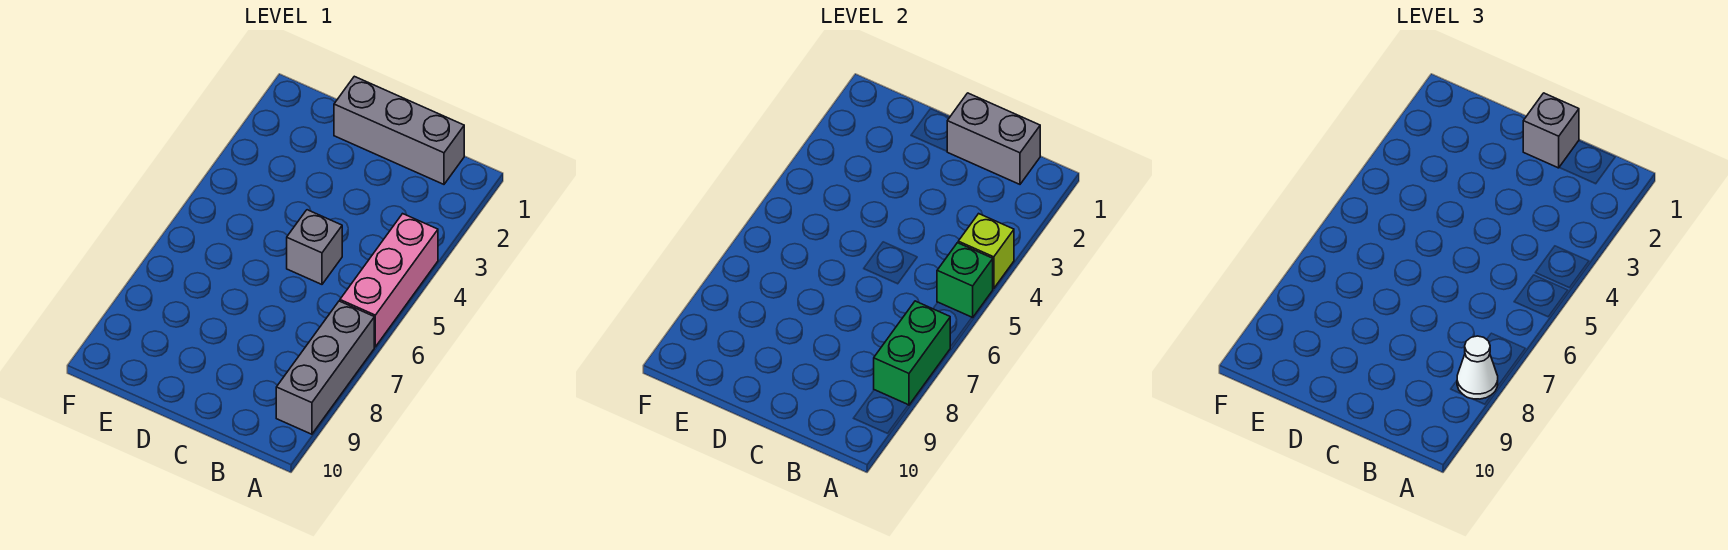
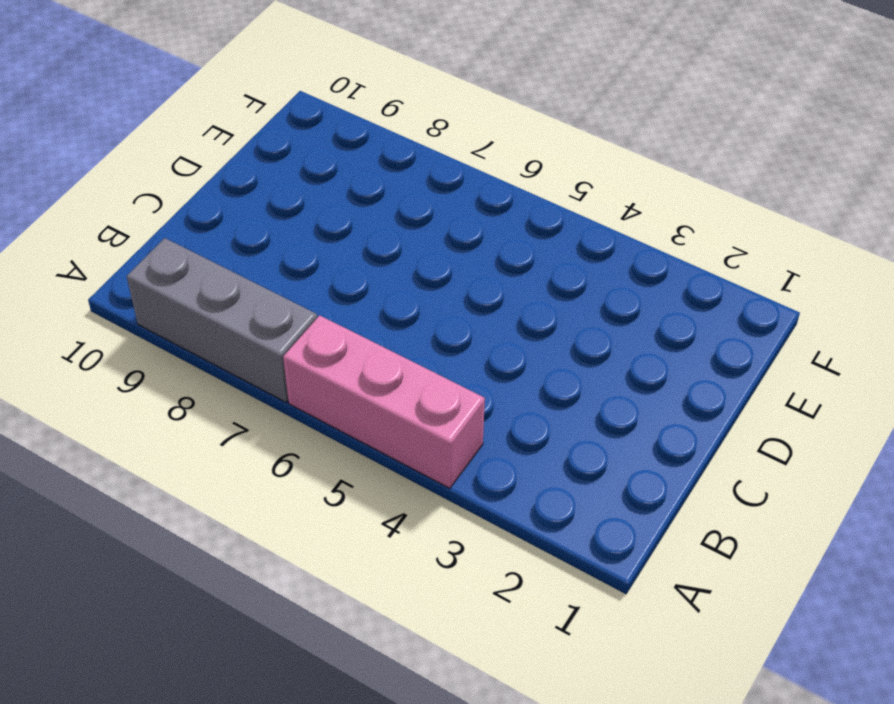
none -> grey brick B1:D1 level 1
none -> grey brick C5 level 1

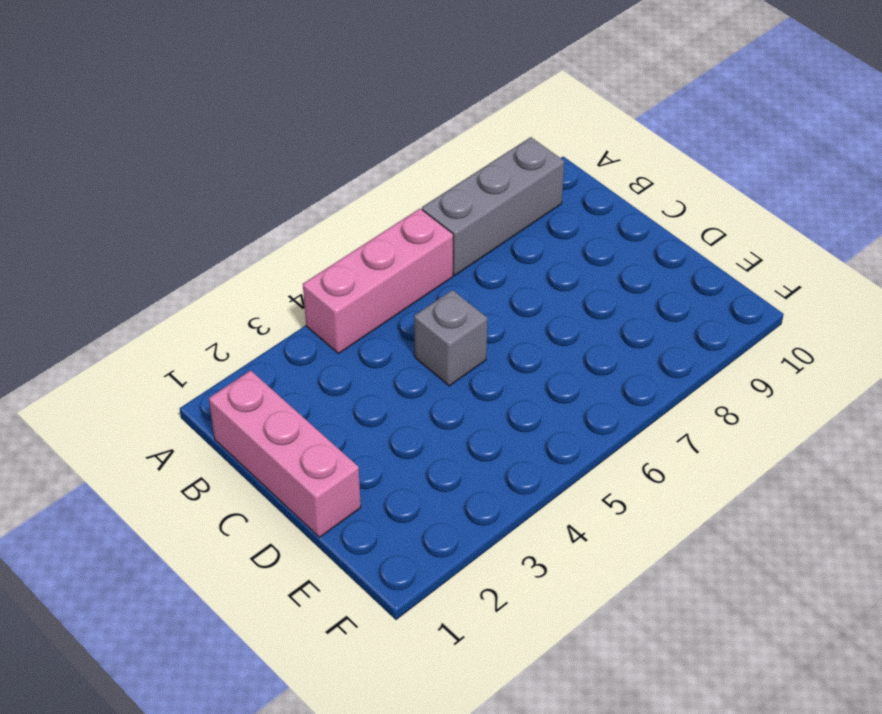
pink brick B1:D1 level 1 -> grey brick B1:D1 level 1
none -> lime brick A4 level 2
none -> green brick A5 level 2

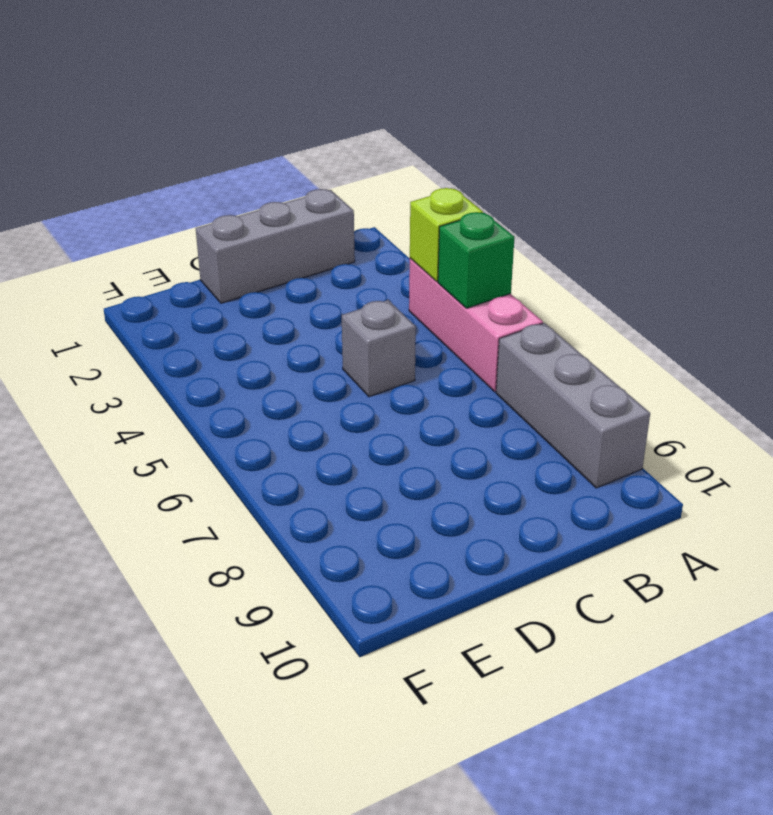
none -> green brick A7:A8 level 2
none -> grey brick B1:C1 level 2

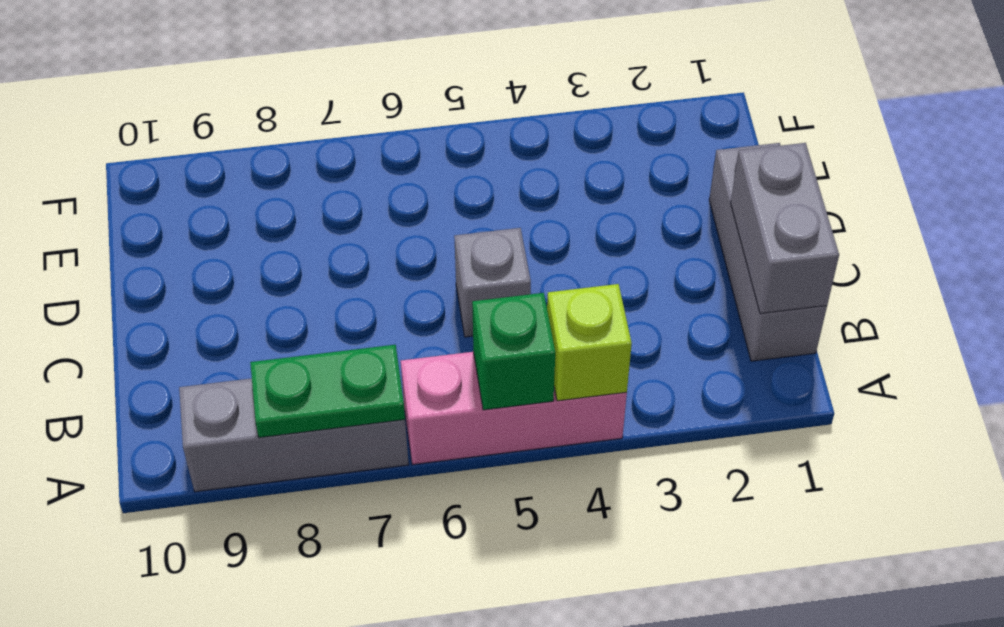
green plate A7:A8 level 2 -> green brick A7:A8 level 2
none -> white cone A8 level 3
none -> grey brick C1 level 3

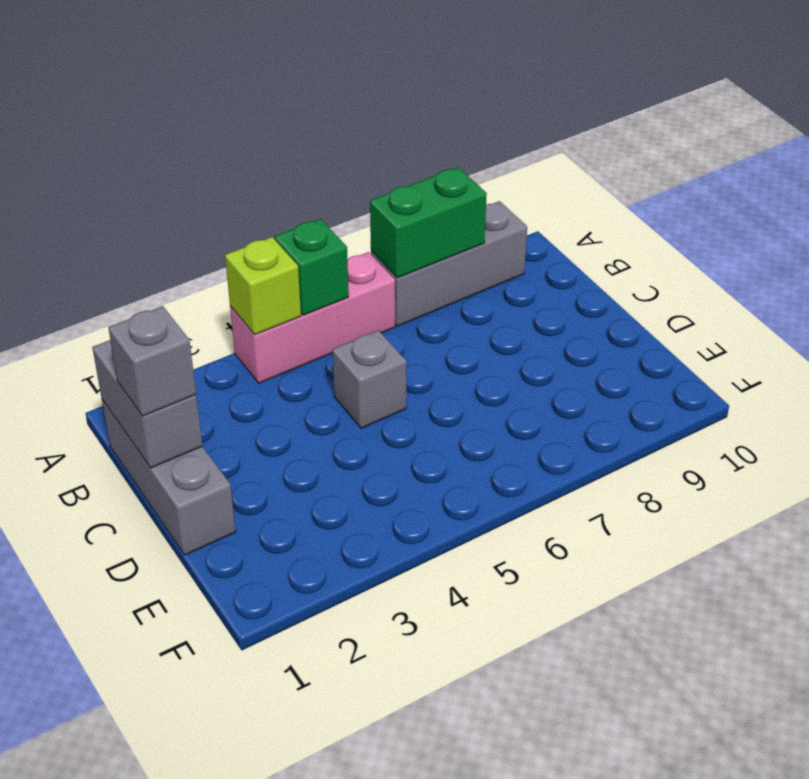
none -> white cone A8 level 3

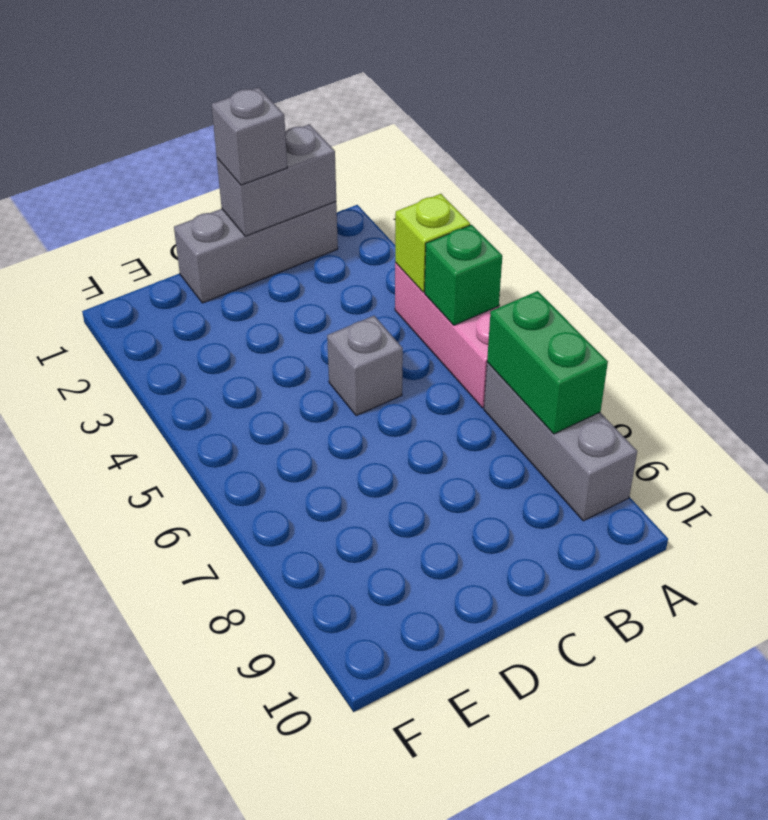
none -> white cone A8 level 3

